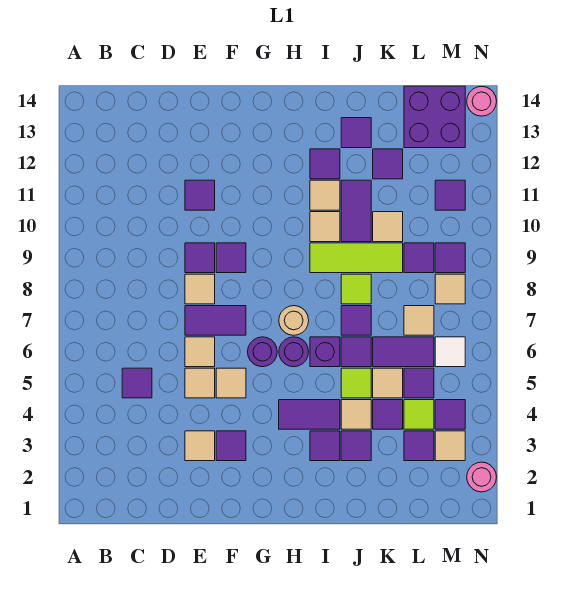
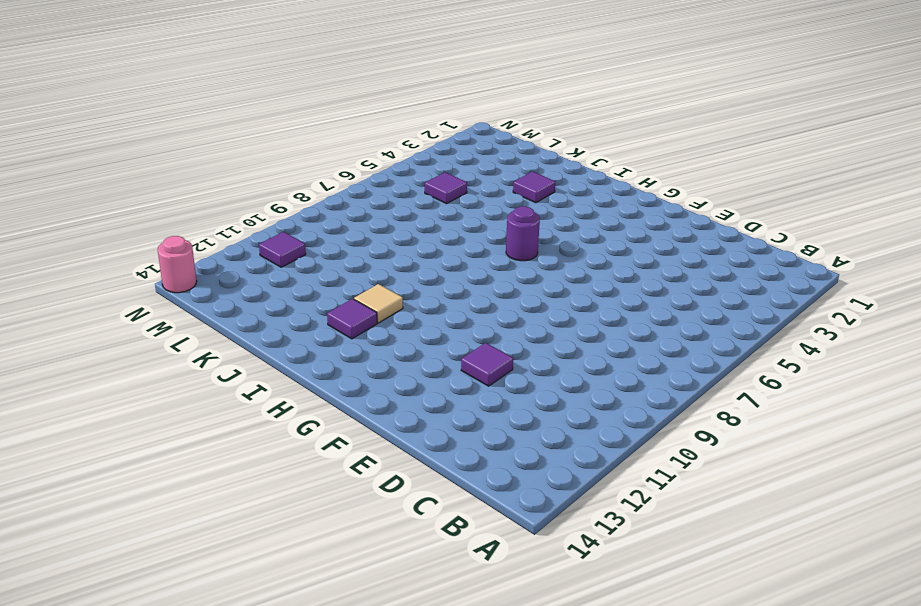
none -> purple tile C5 level 1
none -> tan tile E3 level 1
none -> tan tile E5 level 1
none -> tan tile E6 level 1

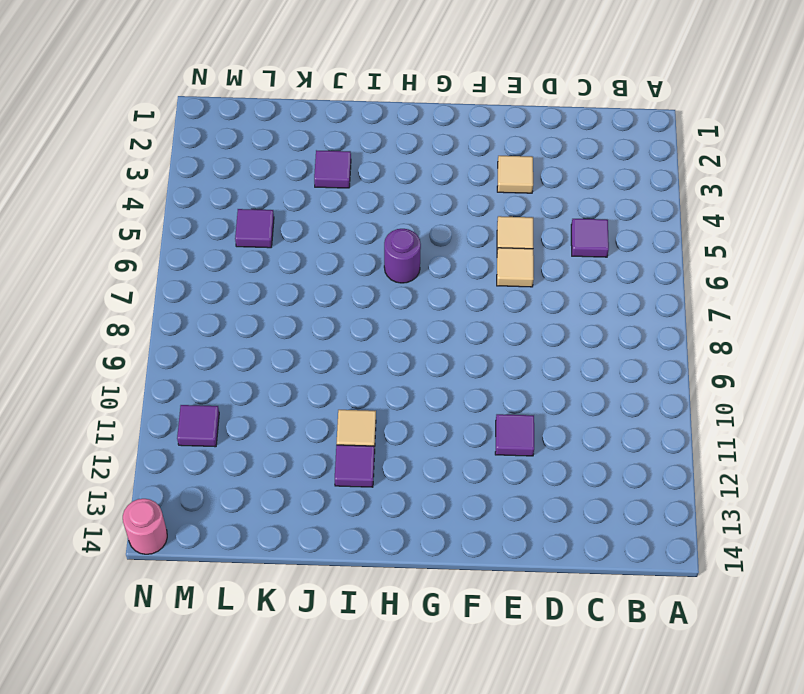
none -> purple tile E7:F7 level 1
none -> tan tile E8 level 1
none -> purple tile E9 level 1
none -> purple tile F3 level 1

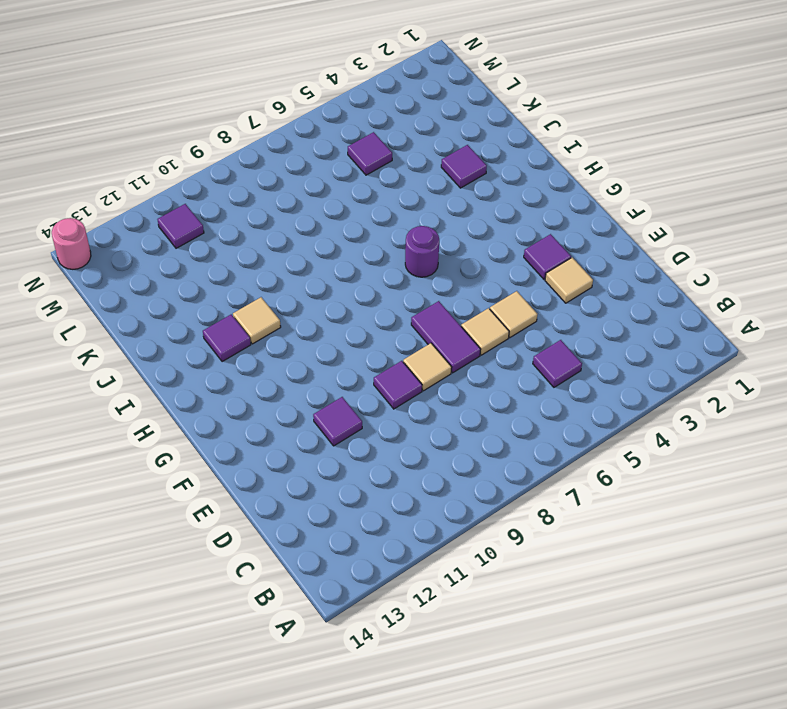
none -> tan tile F5 level 1
none -> purple tile F9 level 1
none -> purple round brick G6 level 1
none -> purple tile H4:I4 level 1

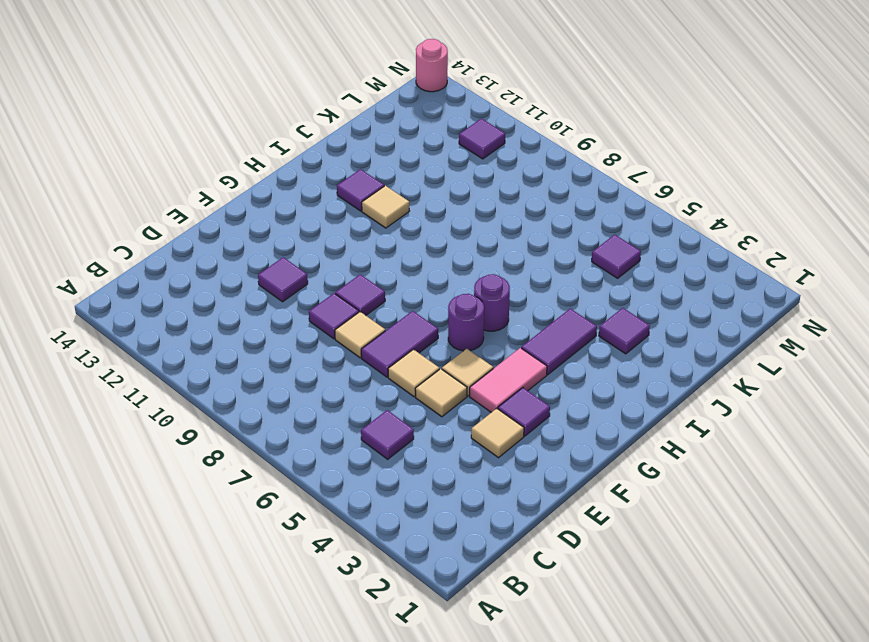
pink tile F4:G4 level 1 -> none
none -> tan round brick H7 level 1
none -> purple tile I3 level 1
none -> purple brick I6 level 1
none -> lime tile I9:K9 level 1

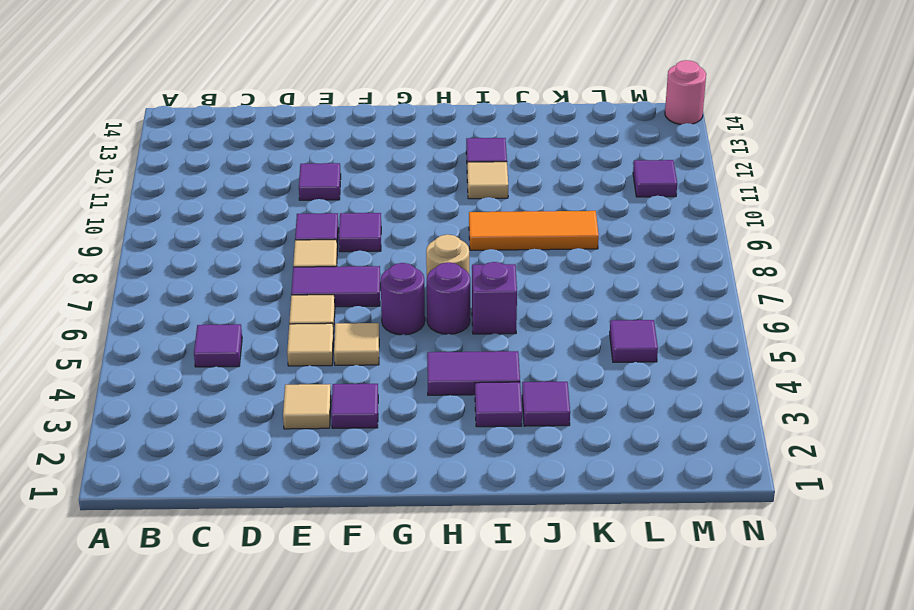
orange tile I9:K9 level 1 -> lime tile I9:K9 level 1
none -> tan tile I10 level 1
none -> tan tile J4 level 1
none -> lime tile J5 level 1
none -> purple tile J6 level 1

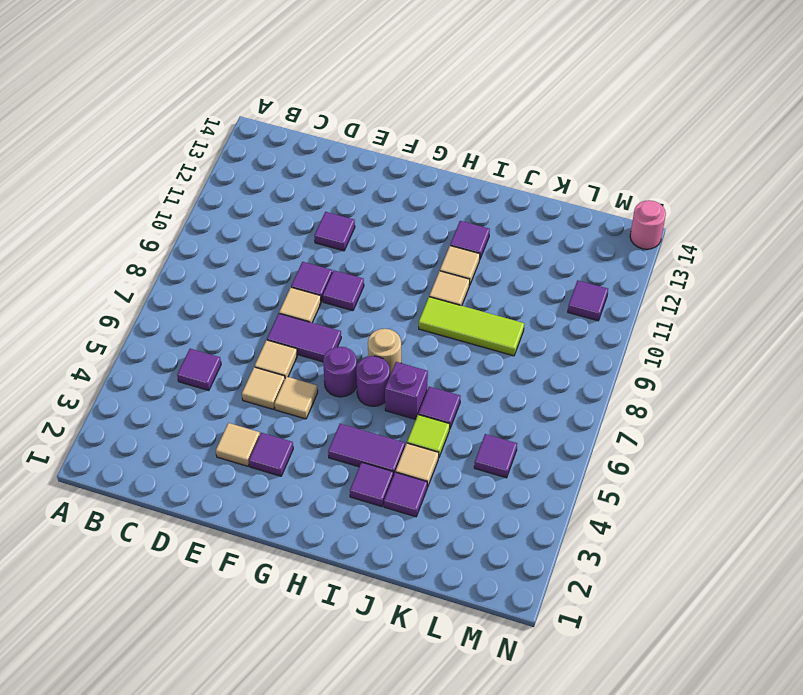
none -> purple tile J7 level 1
none -> lime tile J8 level 1
none -> purple tile J10:J11 level 1
none -> purple tile J13 level 1

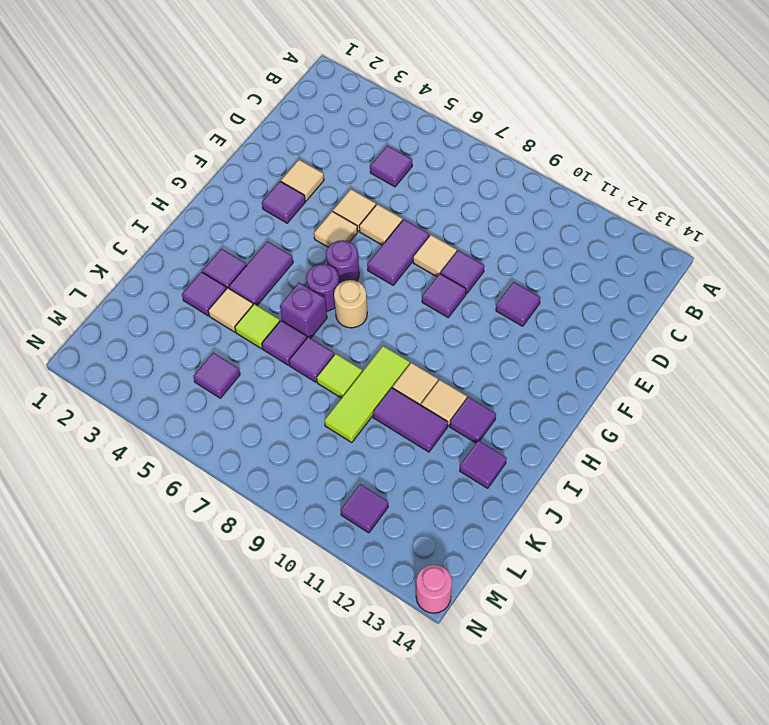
none -> purple tile K4 level 1
none -> tan tile K5 level 1
none -> purple tile K6:L6 level 1
none -> tan tile K10 level 1

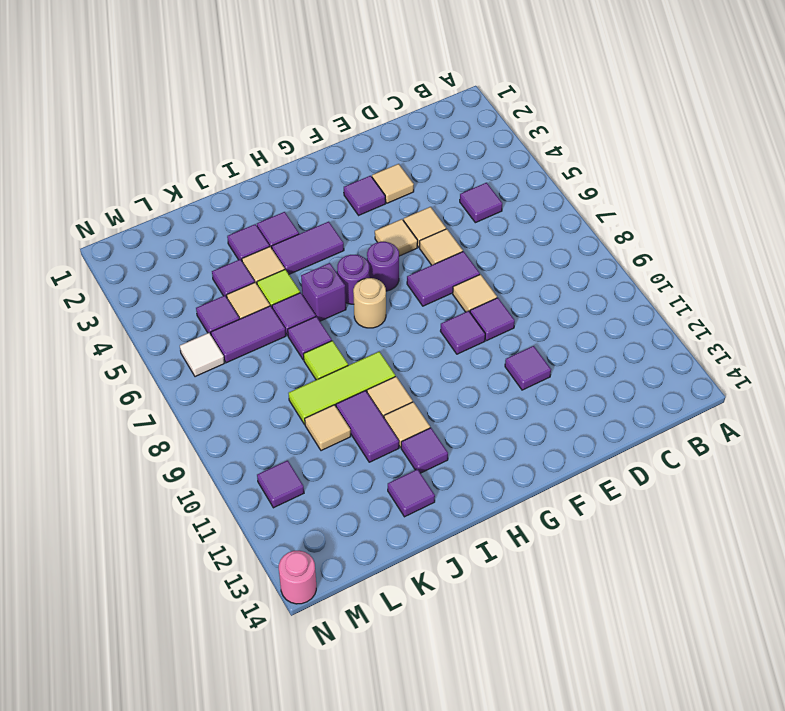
none -> purple tile K12 level 1
none -> purple tile L3 level 1
none -> lime tile L4 level 1
none -> tan tile L7 level 1

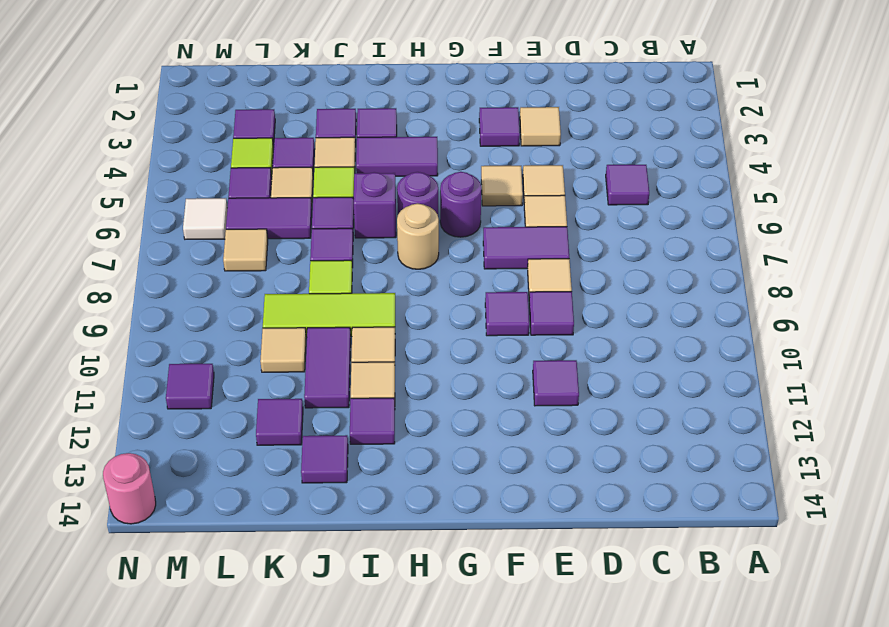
none -> purple tile L9 level 1
none -> purple brick L13:M14 level 1
none -> tan tile M3 level 1
none -> purple tile M4 level 1

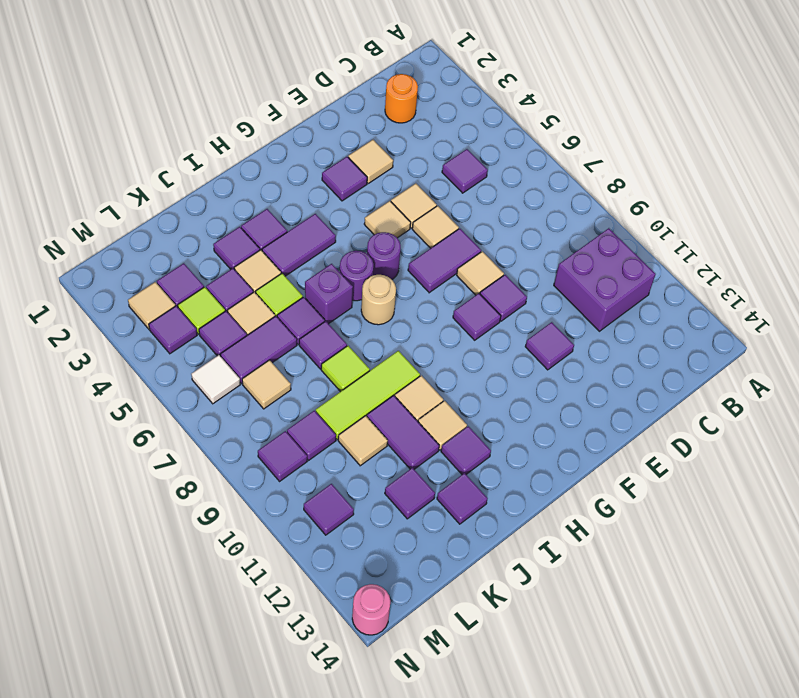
purple brick B10:C11 level 1 -> purple brick L13:M14 level 1
orange round brick C2 level 1 -> none
none -> tan tile M8 level 1
none -> pink round brick N2 level 1

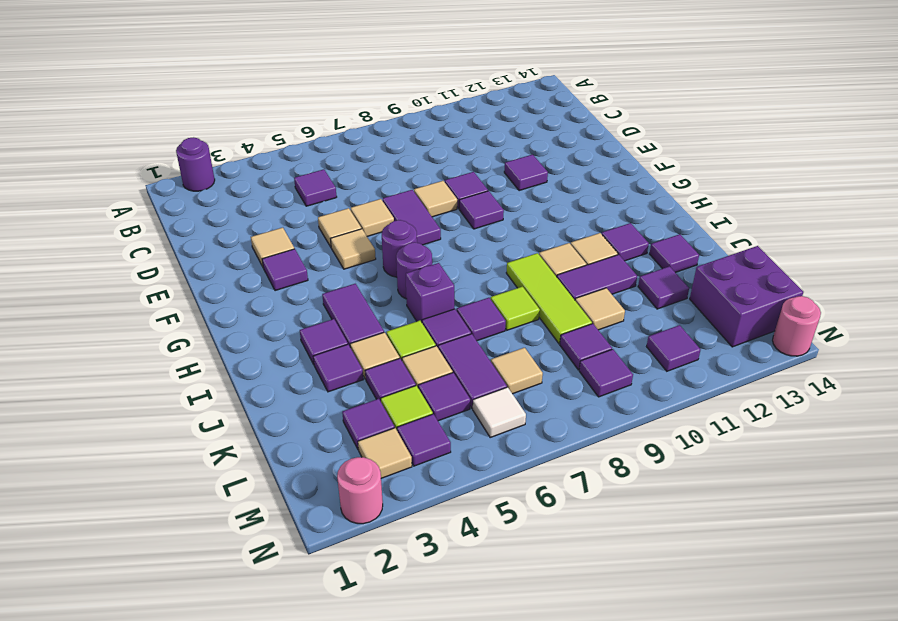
purple round brick A2 level 1 -> none
none -> tan round brick H7 level 1
none -> tan tile M8 level 1

